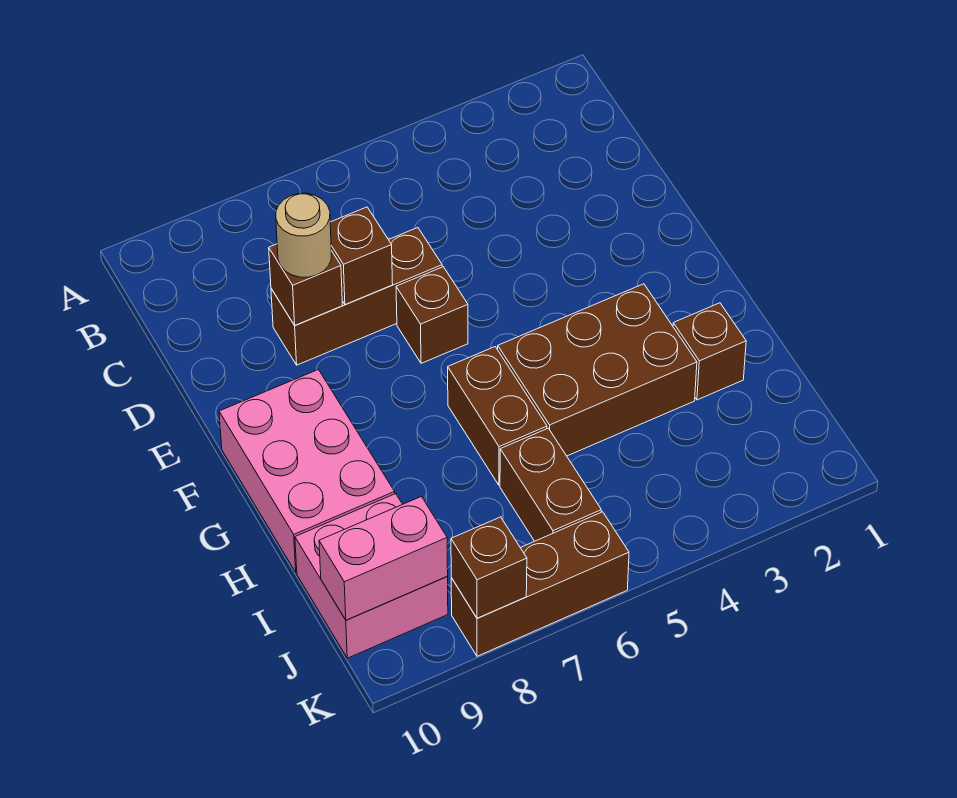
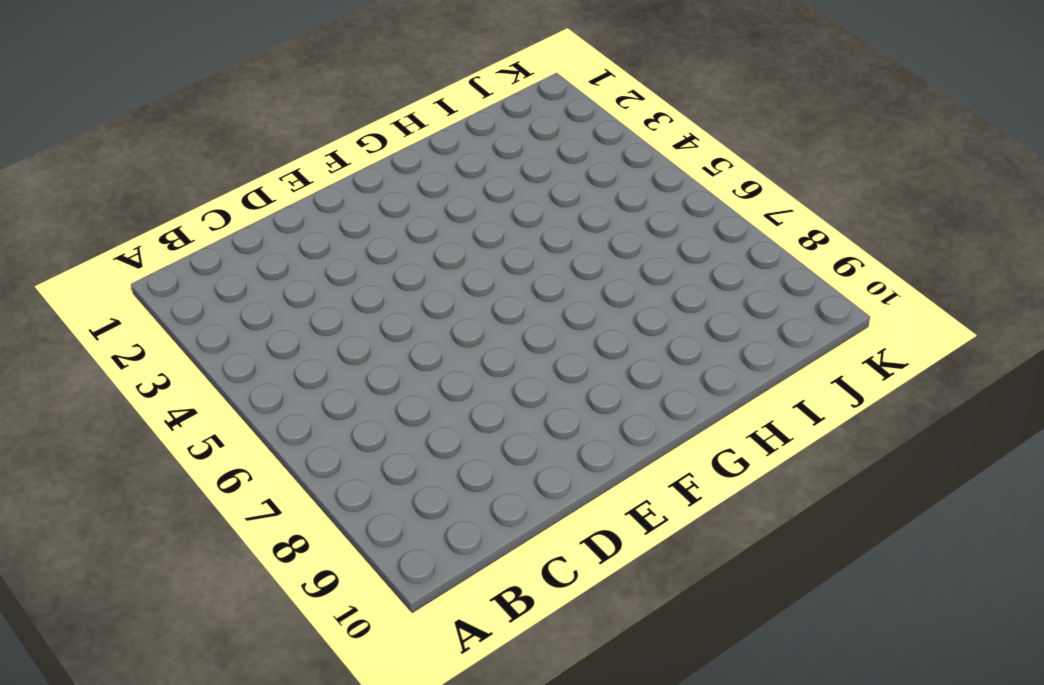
none -> brown brick D6:D8 level 1
none -> brown brick E6 level 1
none -> pink brick F9:H10 level 1

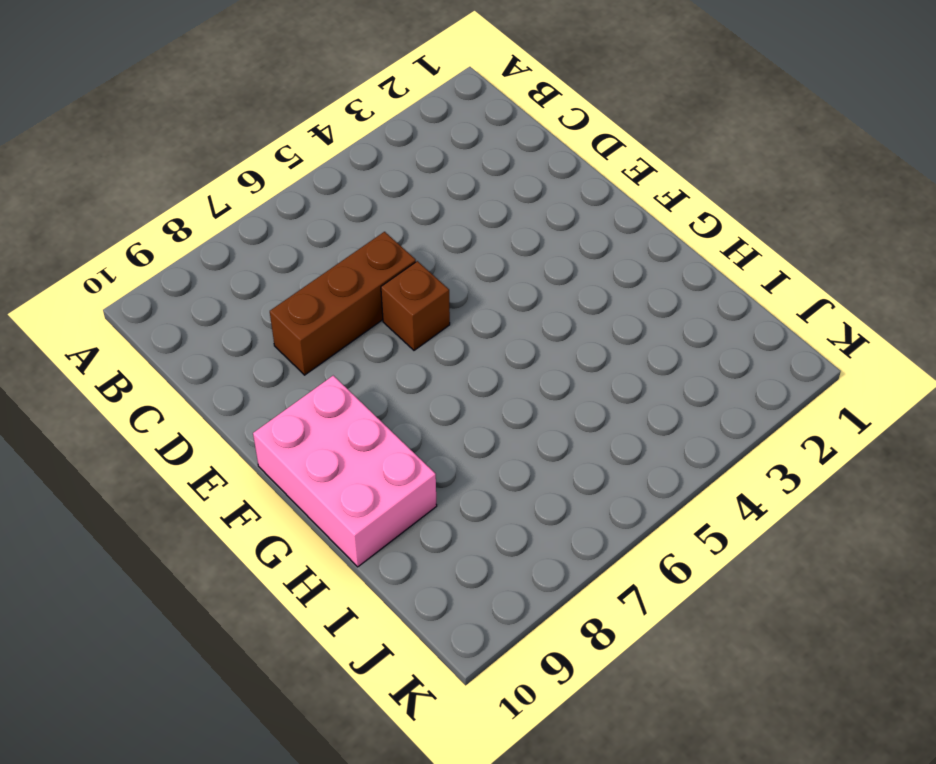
none -> brown brick G3:H5 level 1
none -> brown brick G6:H6 level 1
none -> brown brick H2 level 1

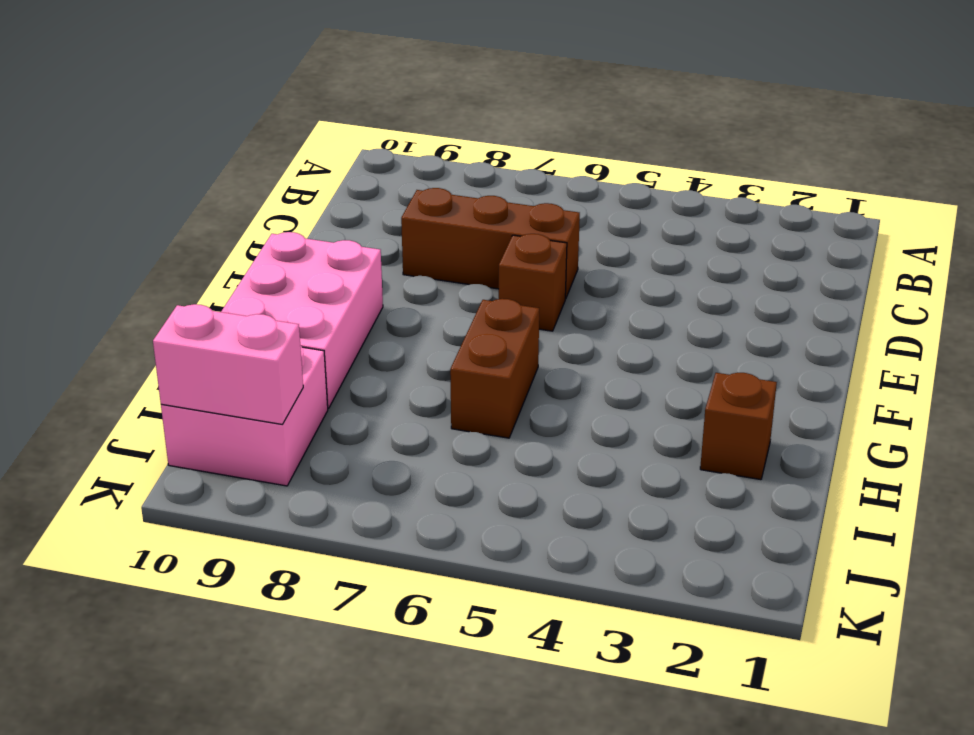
none -> brown brick G3:H5 level 1
none -> brown brick I6:J6 level 1
none -> brown brick K6:K8 level 1

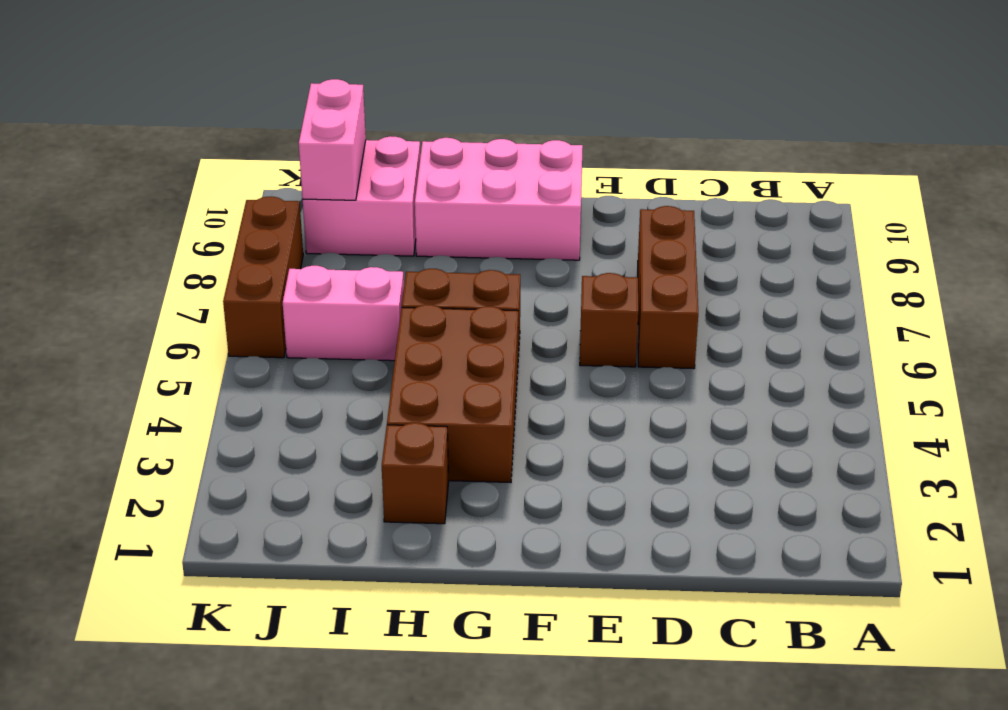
pink brick I6:J6 level 1 -> brown brick I6:J6 level 1
none -> brown brick D7 level 2
none -> brown brick D8 level 2
none -> brown brick K8 level 2

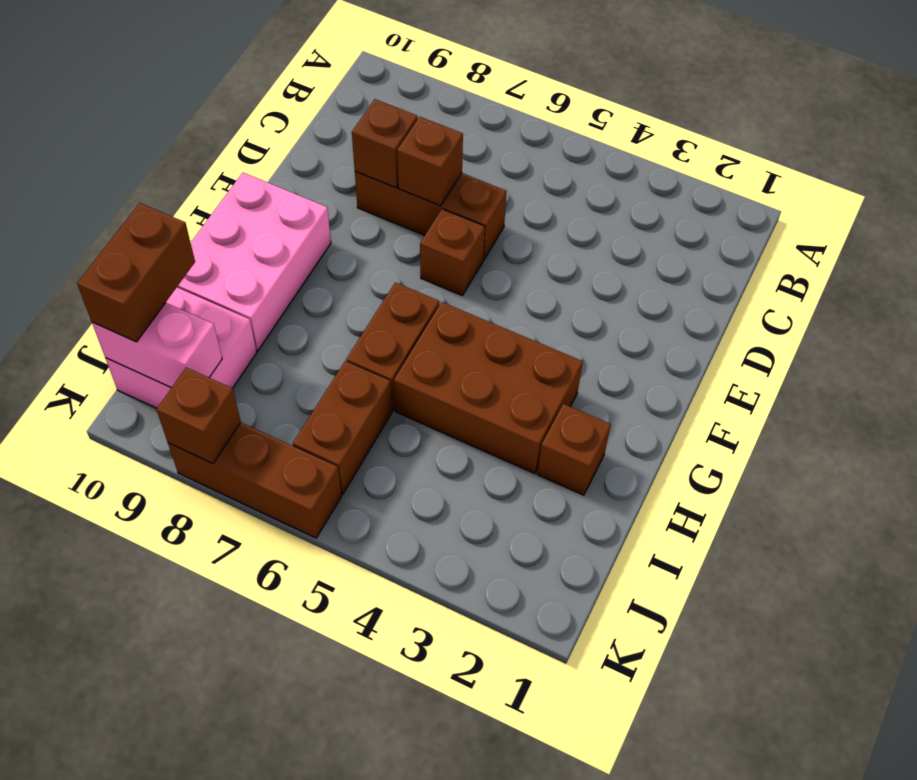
brown brick I10:J10 level 3 -> none
none -> tan round brick D8 level 3

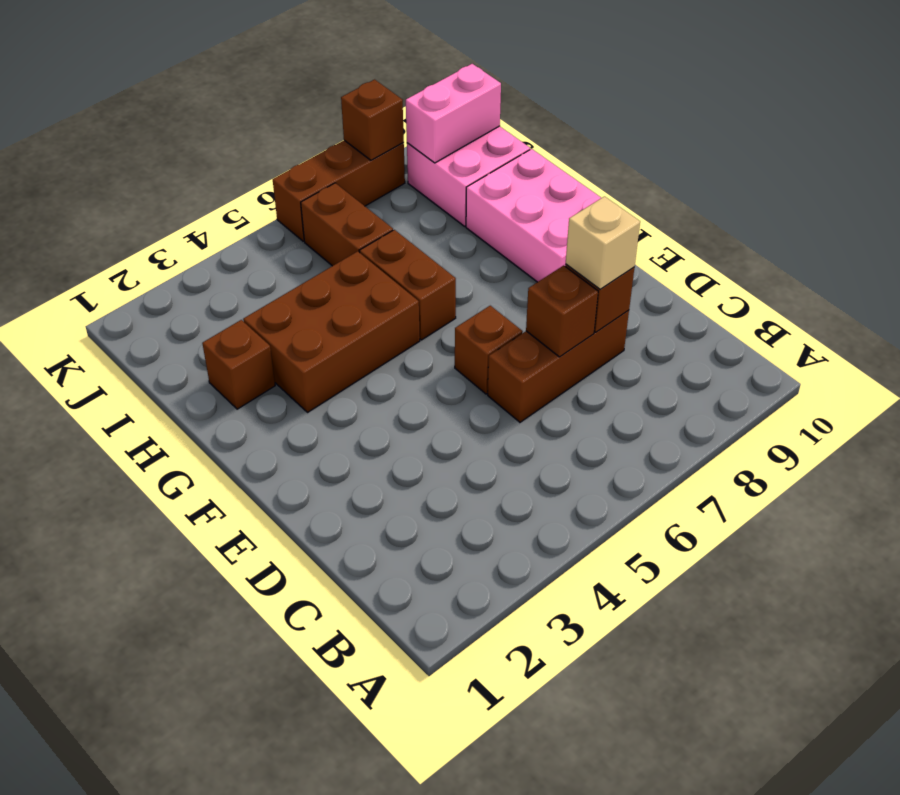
tan brick D8 level 3 -> tan round brick D8 level 3

